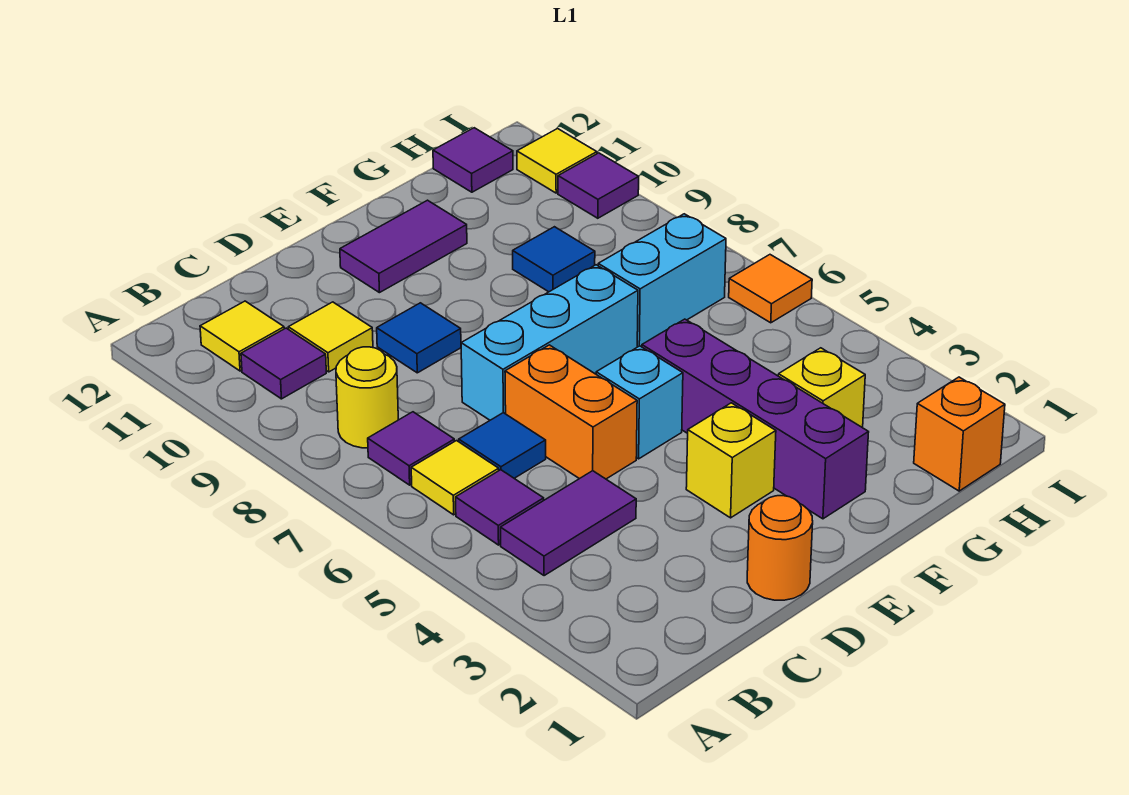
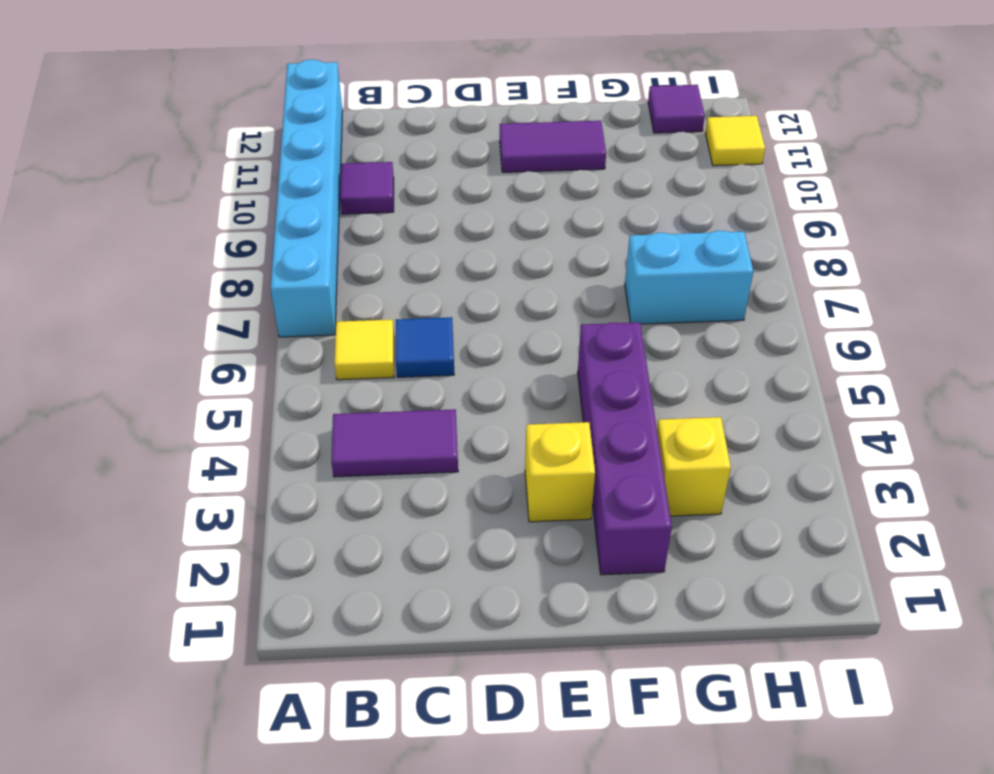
cyan brick A7:A12 level 1 -> none
none -> purple tile B5 level 1
none -> purple tile B7 level 1
none -> yellow round brick B8 level 1

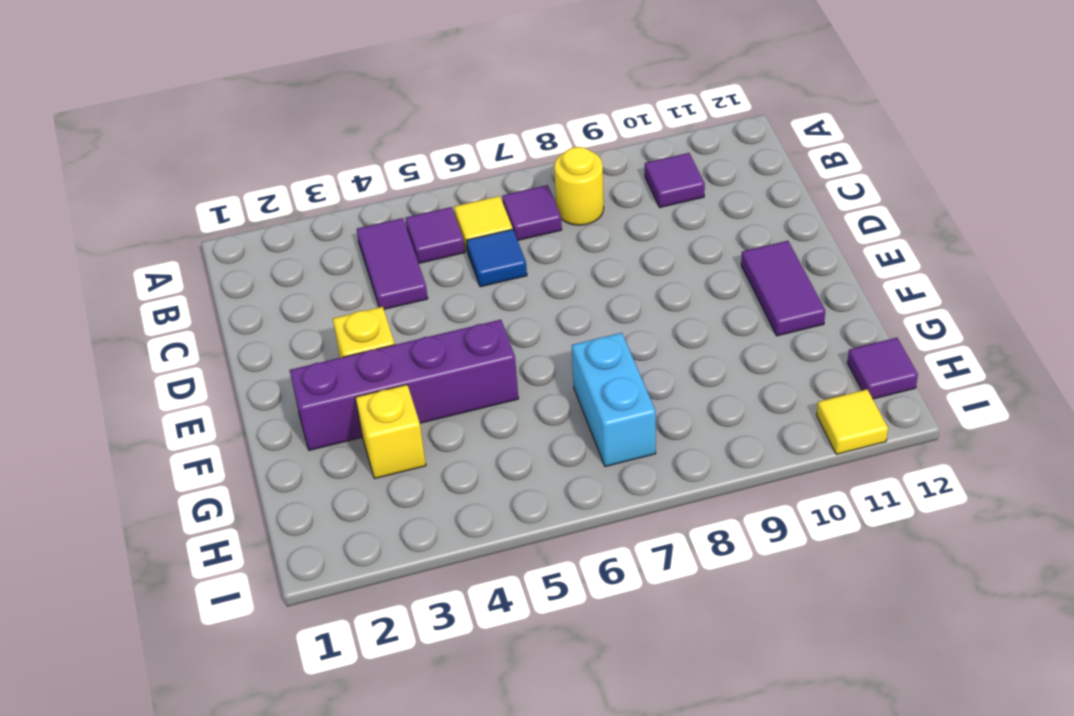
none -> yellow tile B11 level 1
none -> yellow tile C10 level 1
none -> orange round brick D1 level 1

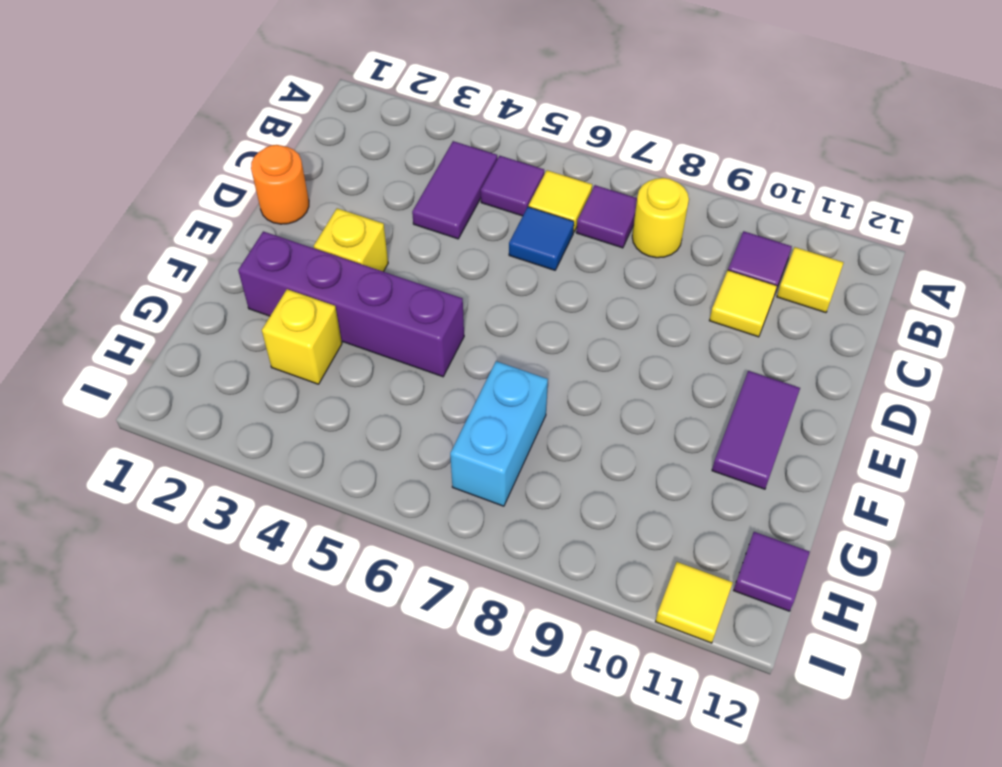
none -> orange brick D5:D6 level 1
none -> cyan brick D7:F7 level 1
none -> blue tile D9 level 1

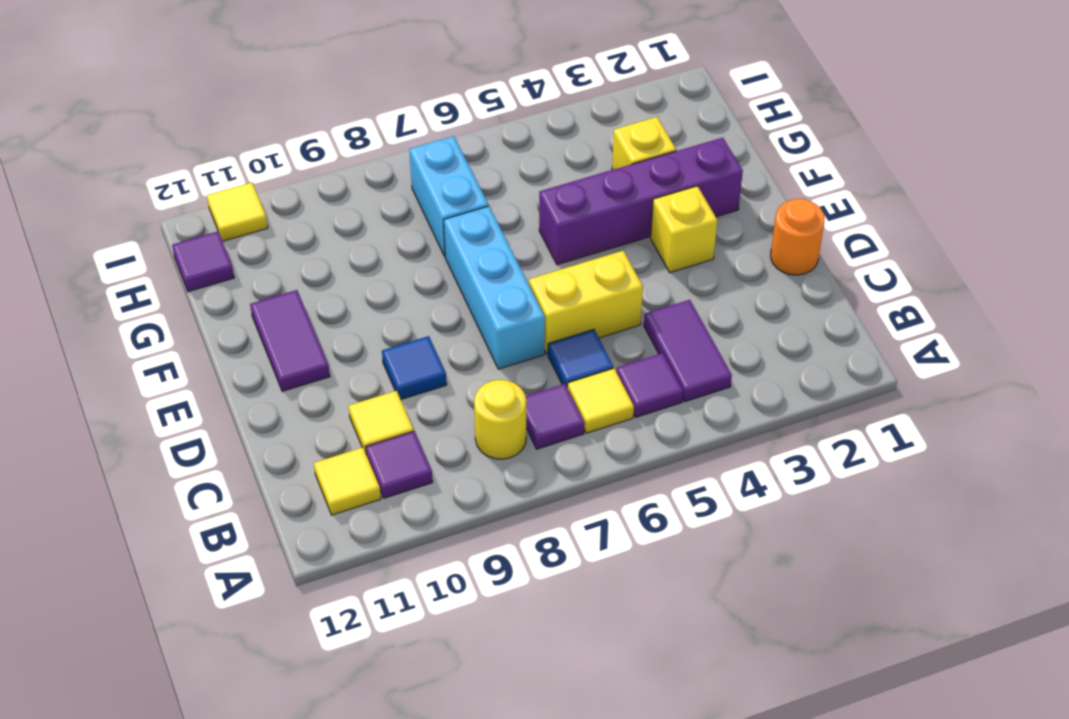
yellow brick D5:D6 level 1 -> orange brick D5:D6 level 1
none -> cyan brick E5 level 1
none -> blue tile G9 level 1
none -> orange brick H1 level 1

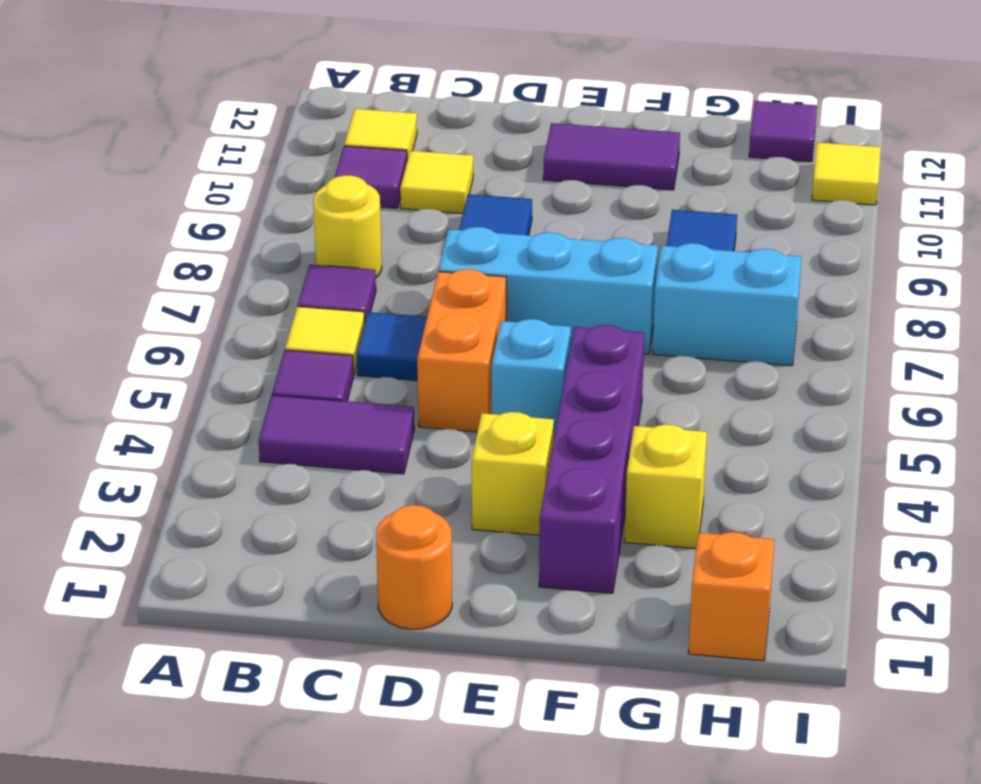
none -> orange tile I6 level 1
none -> purple tile I10 level 1

